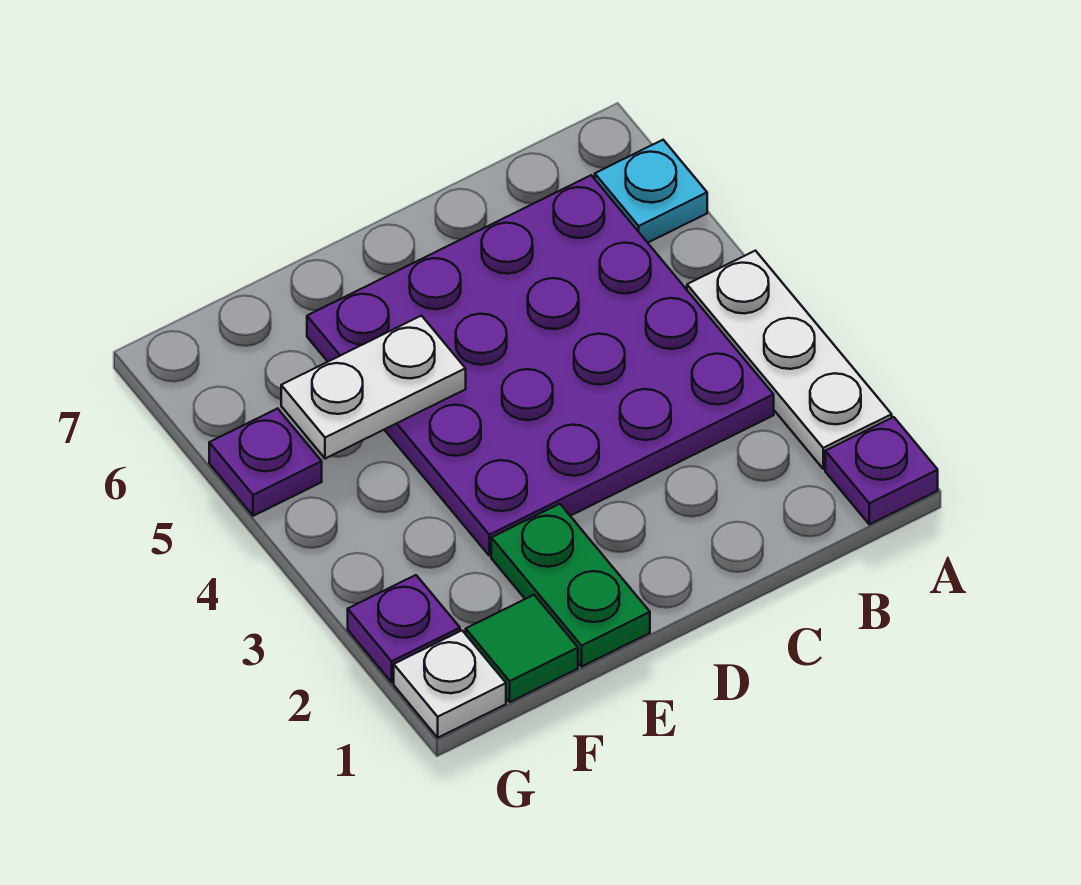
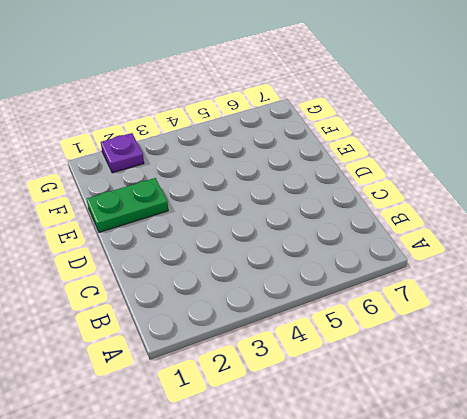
none -> purple plate A1 level 1
none -> white plate A2:A4 level 1

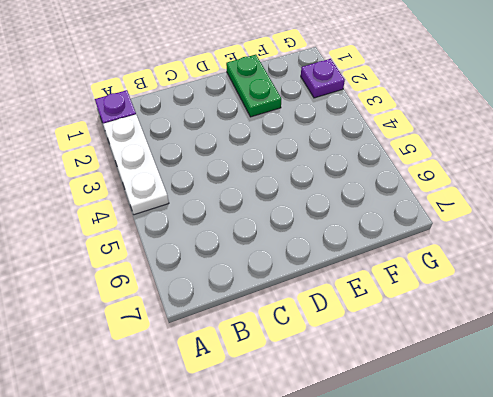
none -> cyan plate A6 level 1
none -> purple plate B3:E6 level 1

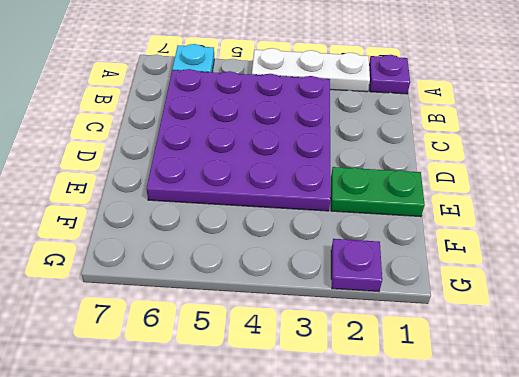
none -> green tile F1 level 1
none -> white plate G1 level 1

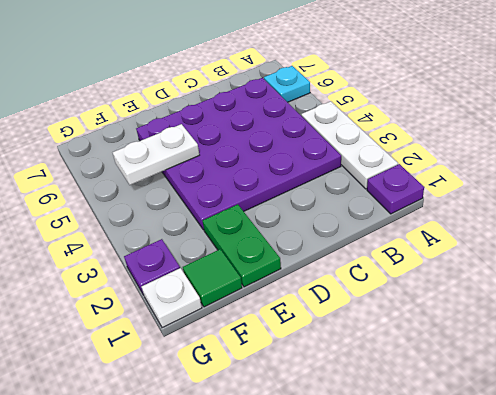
none -> purple plate G5 level 1

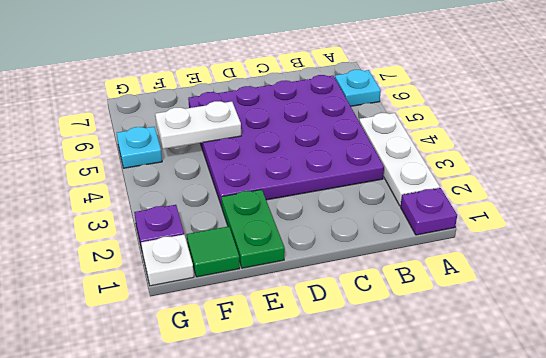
cyan plate G5 level 1 -> purple plate G5 level 1

